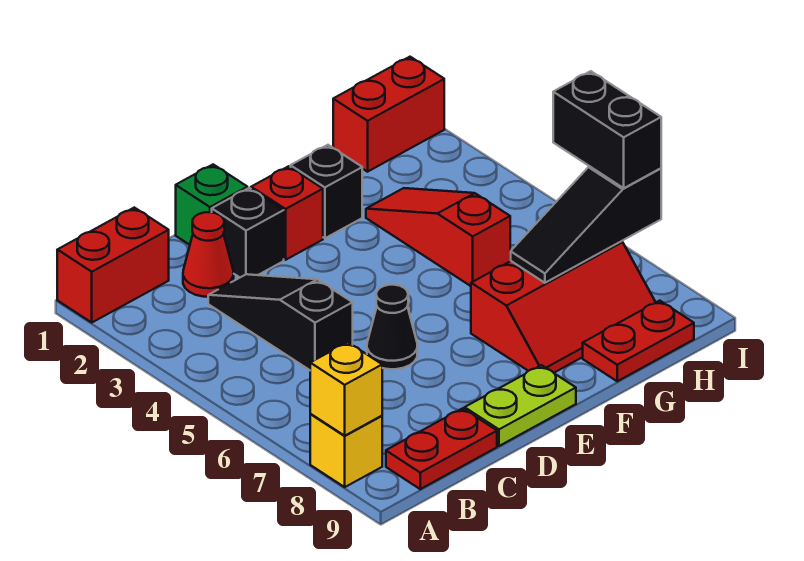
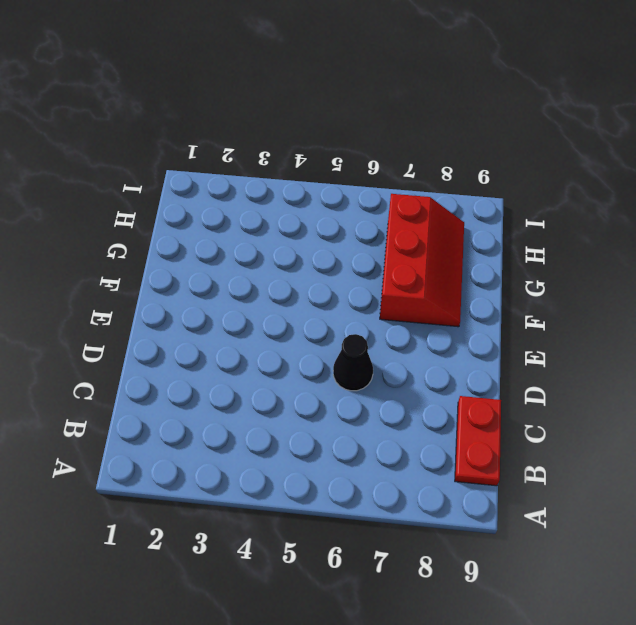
none -> red brick A1:B1 level 1
none -> yellow brick A8 level 1
none -> red cone C2 level 1

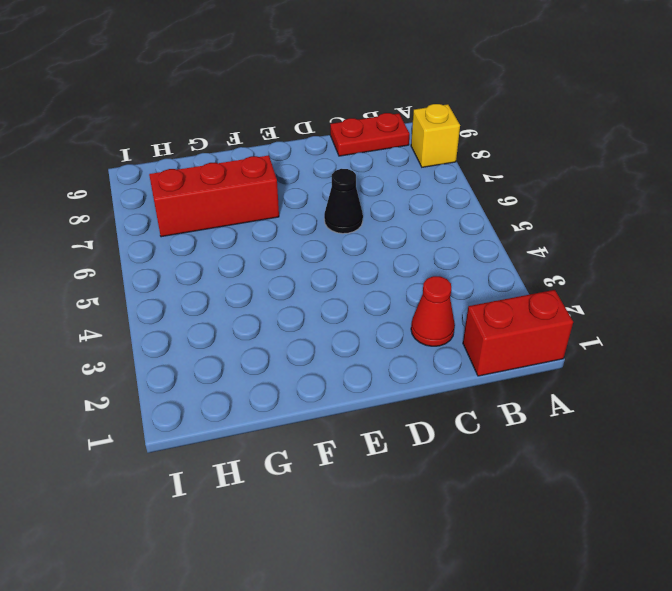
none -> black slope C3:C5 level 1 top 5
none -> green brick D1 level 1
none -> black brick D2 level 1

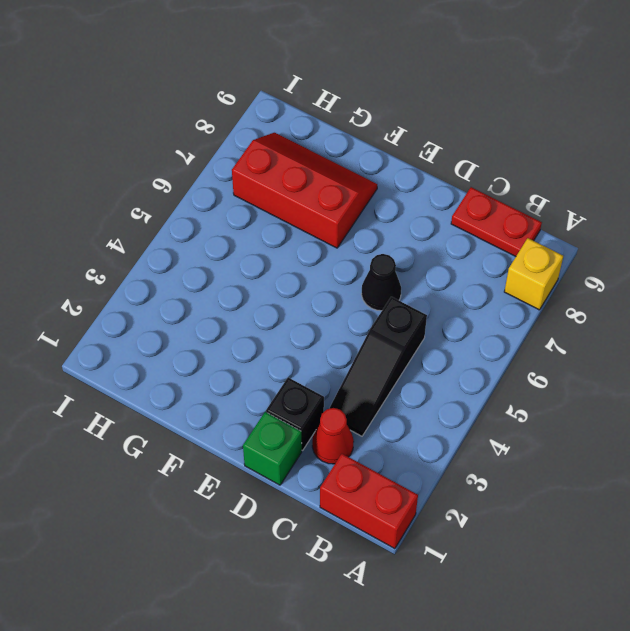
none -> lime plate D9:E9 level 1
none -> red brick E2 level 1
none -> black brick F2 level 1

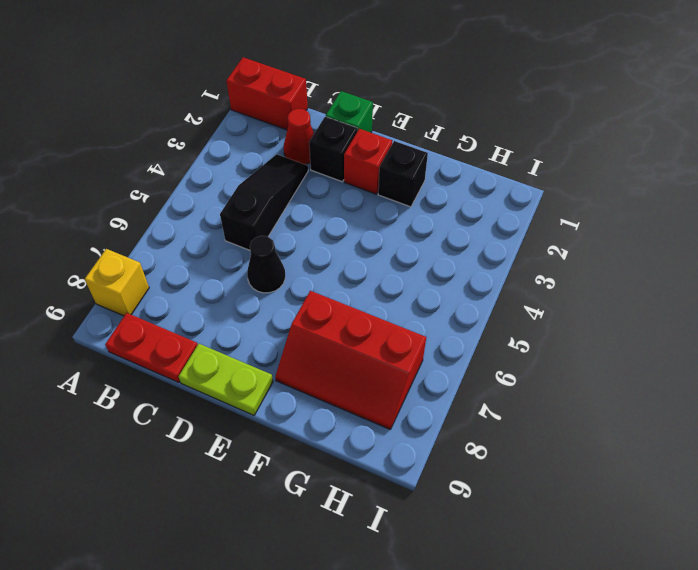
none -> red slope G3:G5 level 1 top 5
none -> red plate G9:H9 level 1
none -> red brick H1:I1 level 1

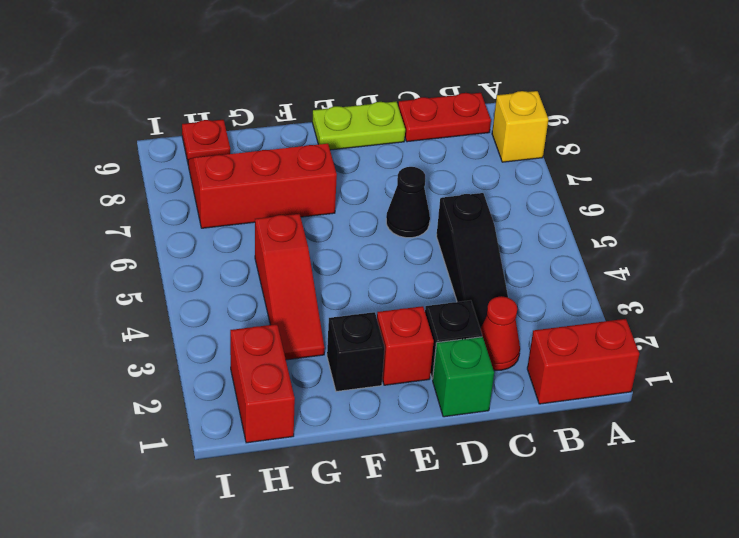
red brick H1:H2 level 1 -> red brick H1:I1 level 1
red plate H9 level 1 -> red plate G9:H9 level 1
none -> yellow brick A8 level 2
none -> black slope G7:I7 level 2 top I
none -> black brick I6:I7 level 3

